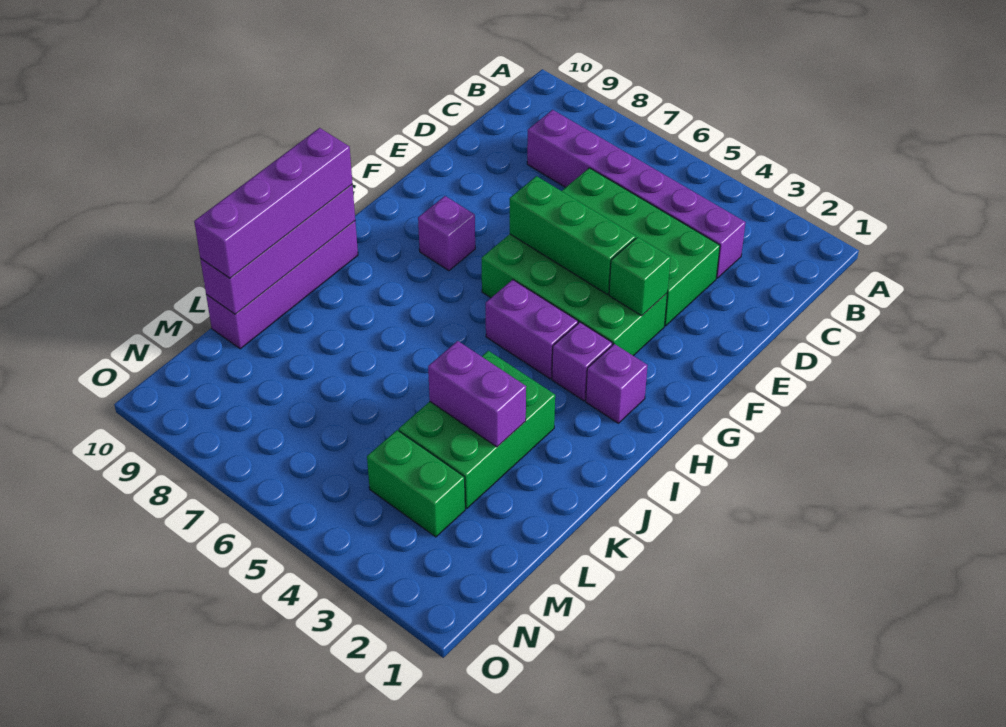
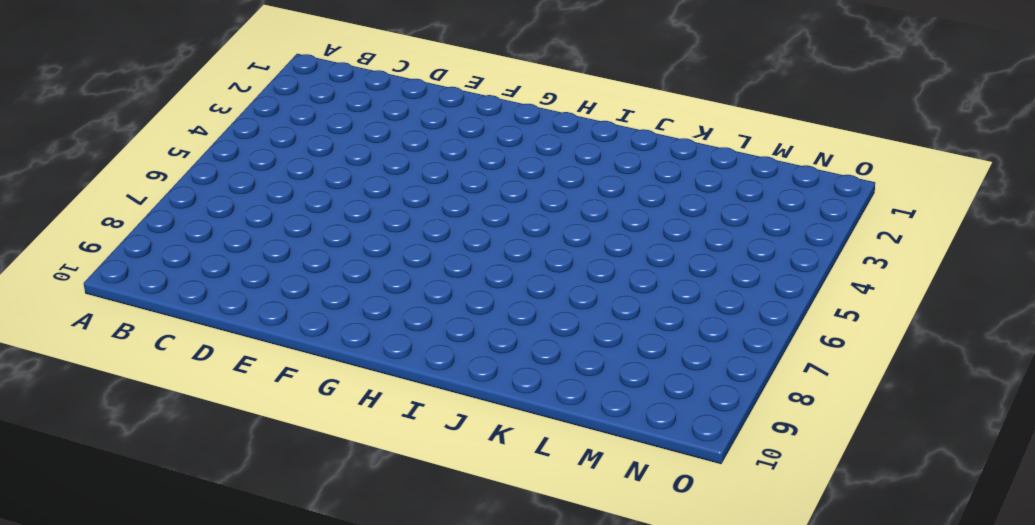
none -> purple brick C3:C8 level 1
none -> green brick D3:E6 level 1
none -> green brick F3:G6 level 1

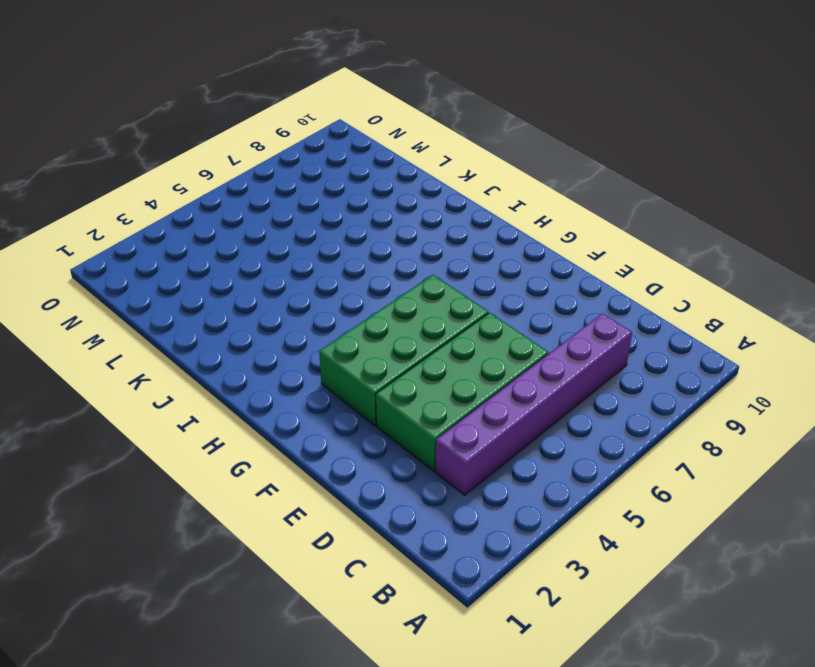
none -> purple brick G8 level 1
none -> purple brick H2 level 1
none -> purple brick H3 level 1

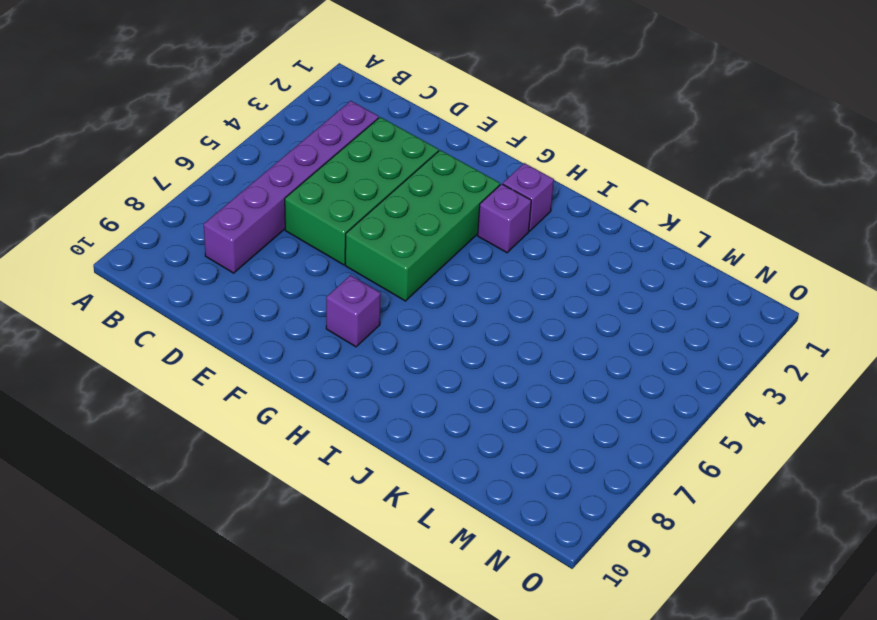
none -> purple brick H4:H5 level 1
none -> purple brick I10:L10 level 1
none -> green brick J3:L4 level 1

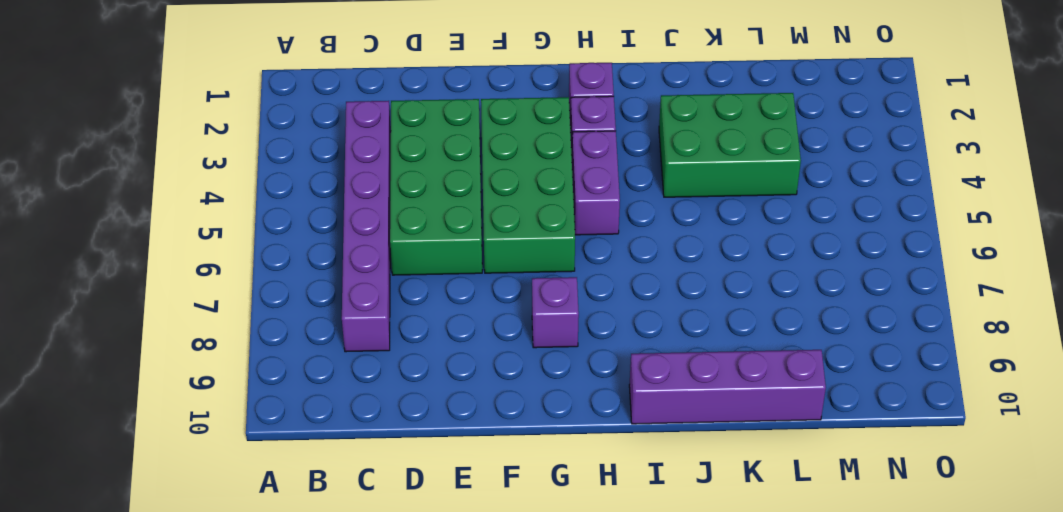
none -> green brick M3:M4 level 1
none -> green brick F3 level 2
none -> green brick F4:F6 level 2

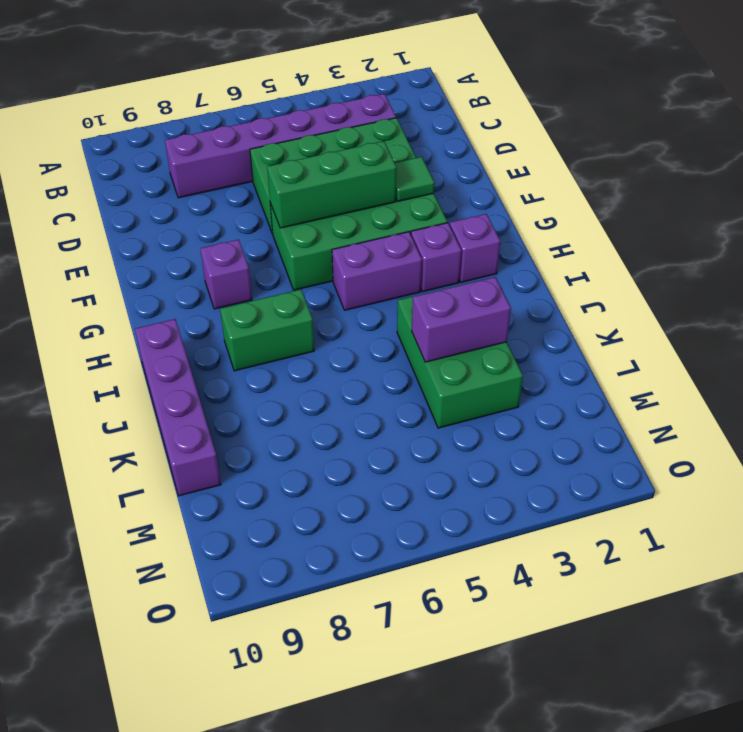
green tile F3 level 2 -> green brick F3 level 2
green brick I7:I8 level 1 -> green brick M3:M4 level 1
none -> purple brick I10:L10 level 2
none -> purple brick I10:L10 level 3

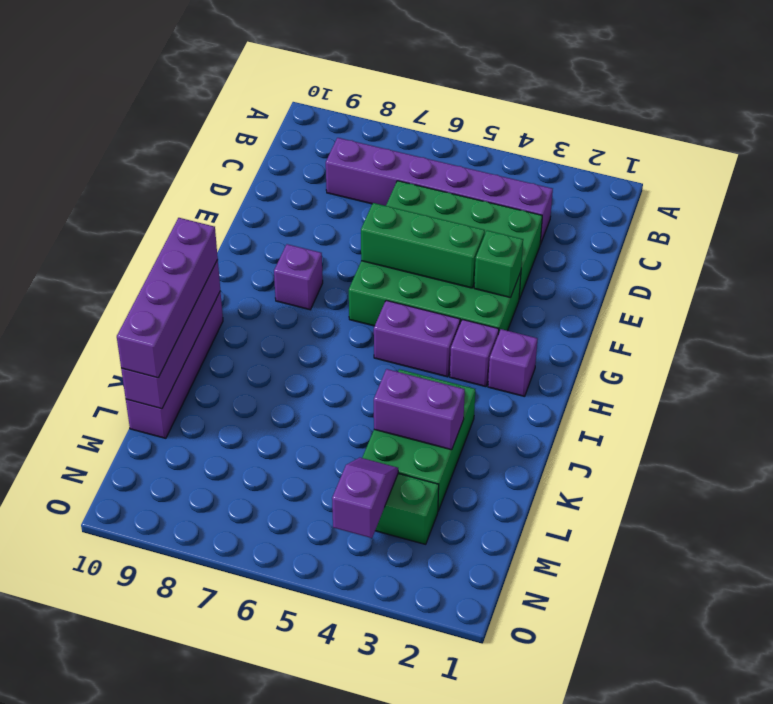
purple slope M4:N4 level 2 top N -> none

